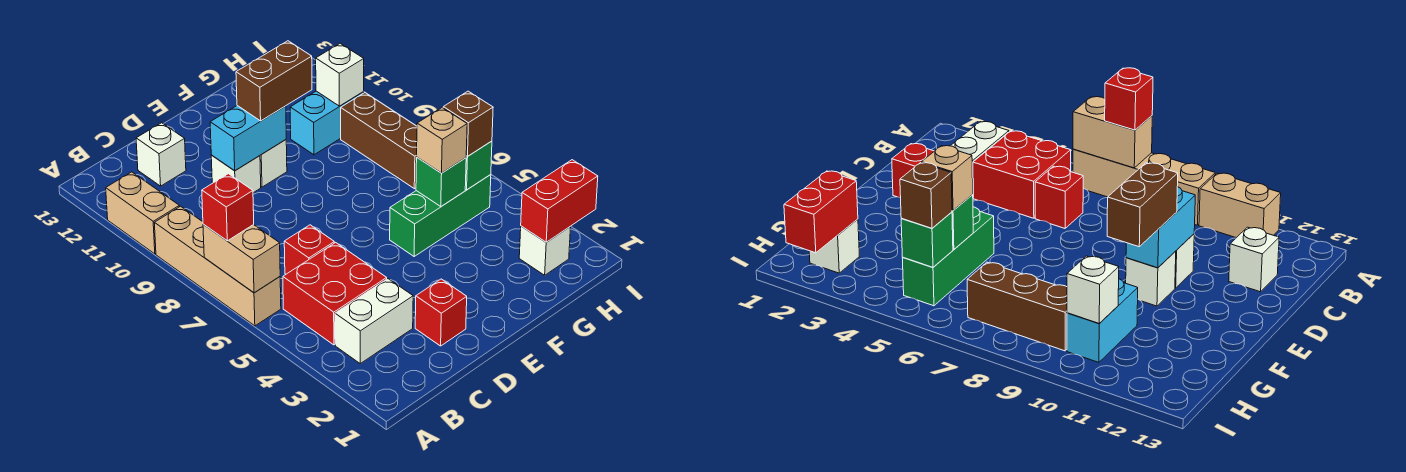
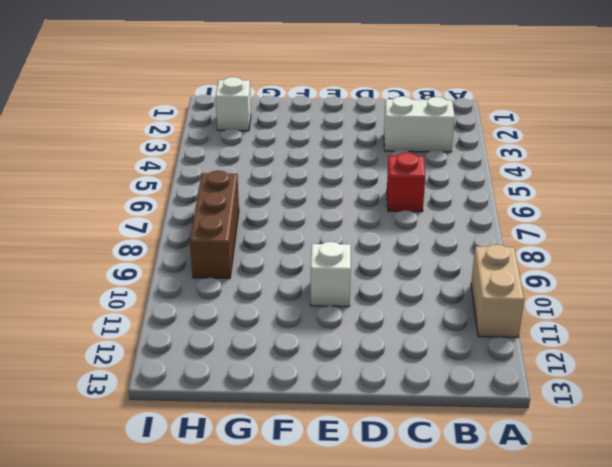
none -> tan brick A6:A9 level 1
none -> red brick B4:C5 level 1
none -> white brick C12 level 1

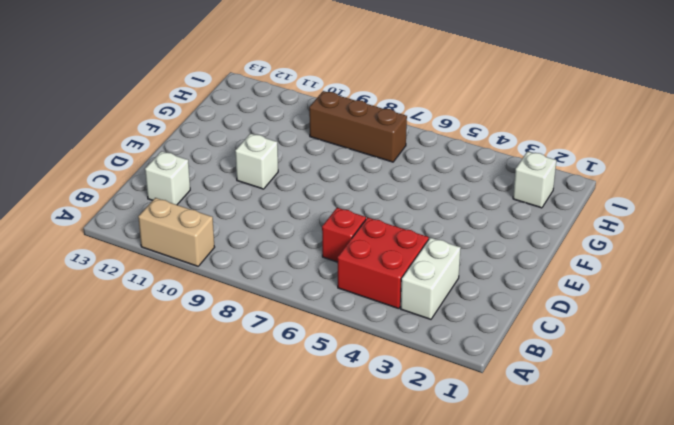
none -> tan brick A6:A9 level 1
none -> red brick D2 level 1
none -> white brick D10 level 1

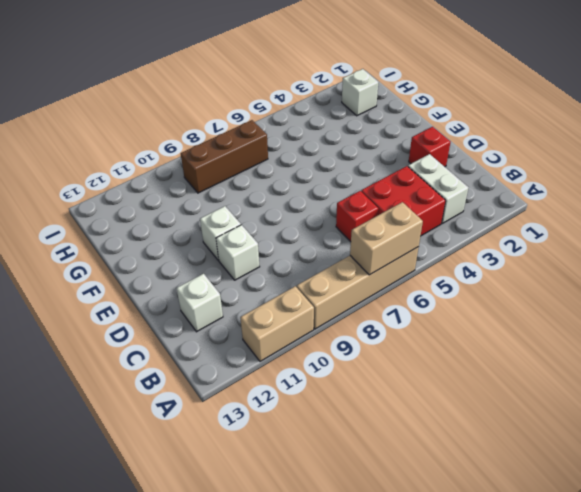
none -> green brick F5:H5 level 1
none -> cyan brick G10:H10 level 1
none -> cyan brick D10:E10 level 2

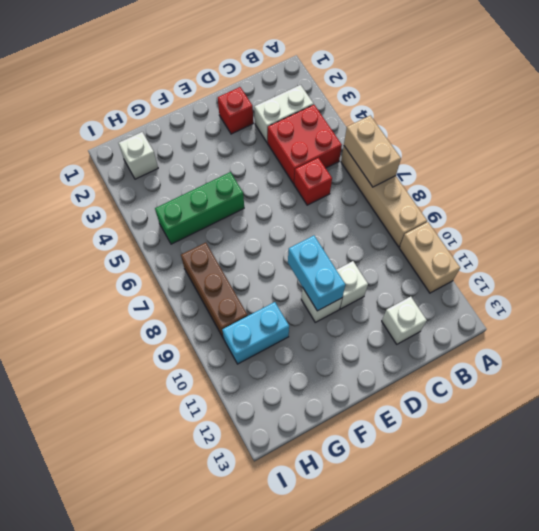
cyan brick E9:E10 level 2 -> cyan brick D10:E10 level 2
none -> green brick G5 level 2
none -> red brick H2:I2 level 2
none -> green brick H5 level 2

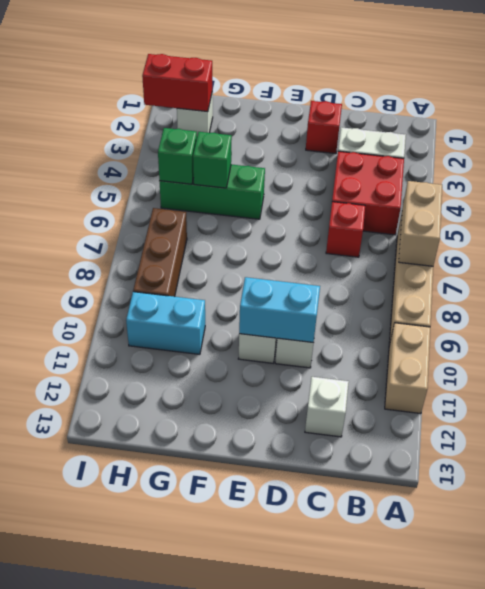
none -> white brick H10 level 2
none -> red brick A7 level 3
none -> brown brick E10:F10 level 3

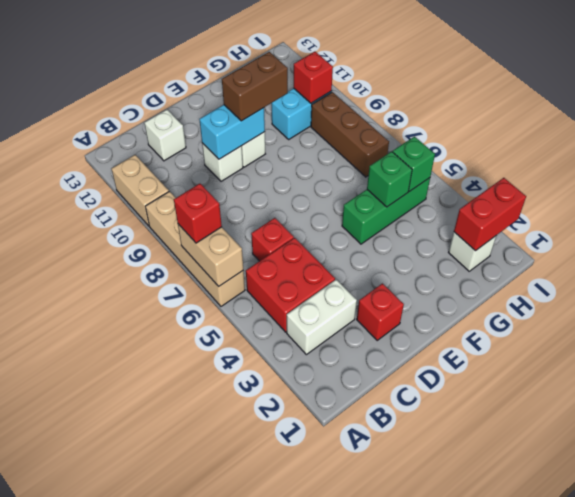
red brick H10 level 2 -> white brick H10 level 2
none -> tan brick G5 level 3
none -> brown brick H5 level 3

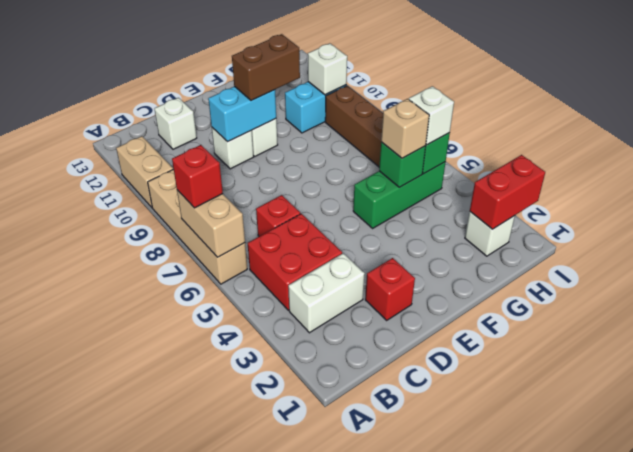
white brick H5 level 3 -> brown brick H5 level 3

